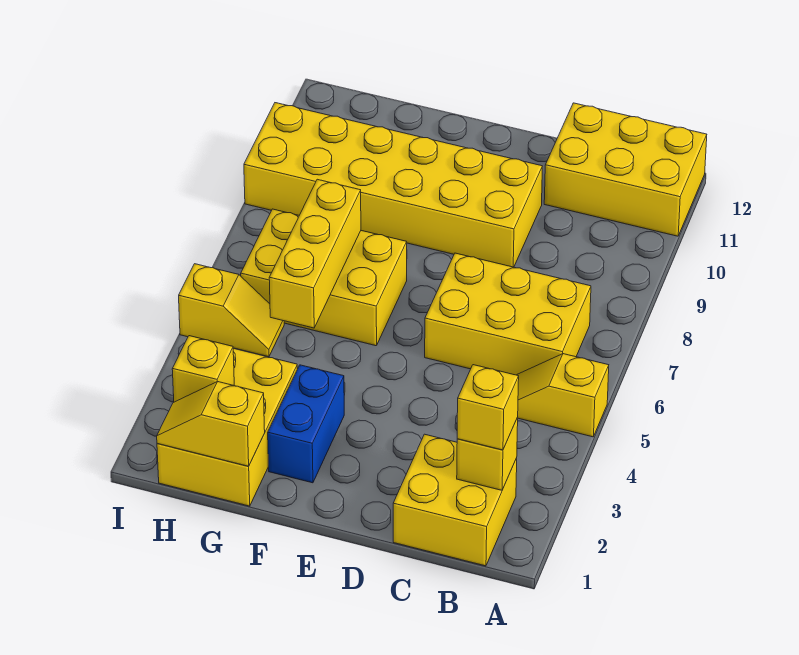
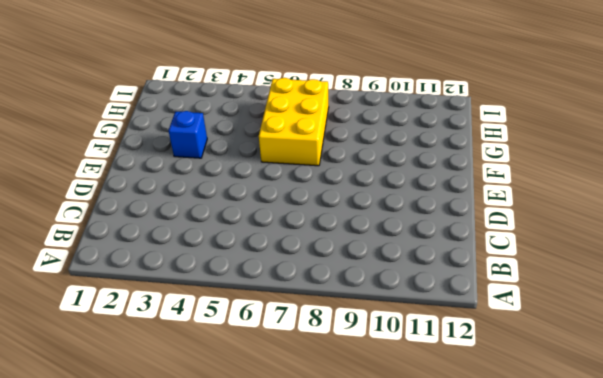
blue brick F3 level 1 -> blue brick F2:F3 level 1
none -> yellow slope A5:B5 level 1 top A
none -> yellow brick A11:C12 level 1
none -> yellow brick B1:C2 level 1

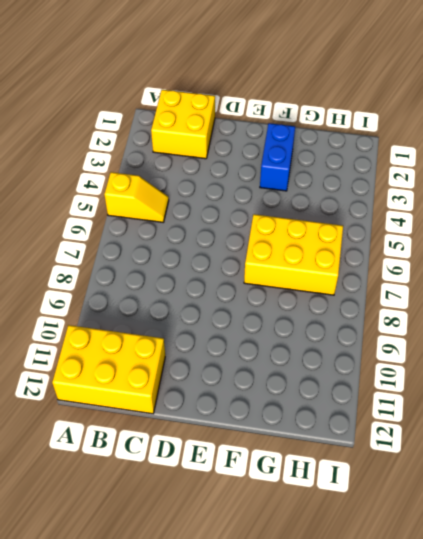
none -> yellow brick B6:D7 level 1
none -> yellow brick D9:I10 level 1
none -> yellow brick G1:H3 level 1

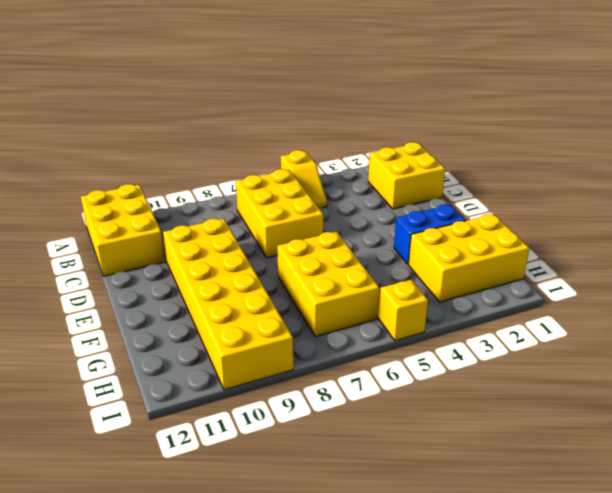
none -> yellow brick B2 level 2
none -> yellow slope G1:H1 level 2 top G
none -> yellow brick G5:G7 level 2

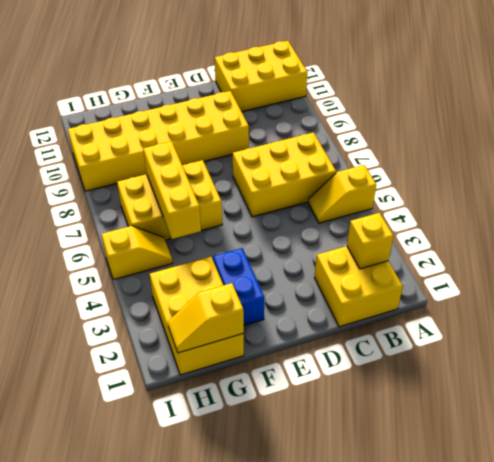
none -> yellow brick H2 level 2
none -> yellow brick B2 level 3

